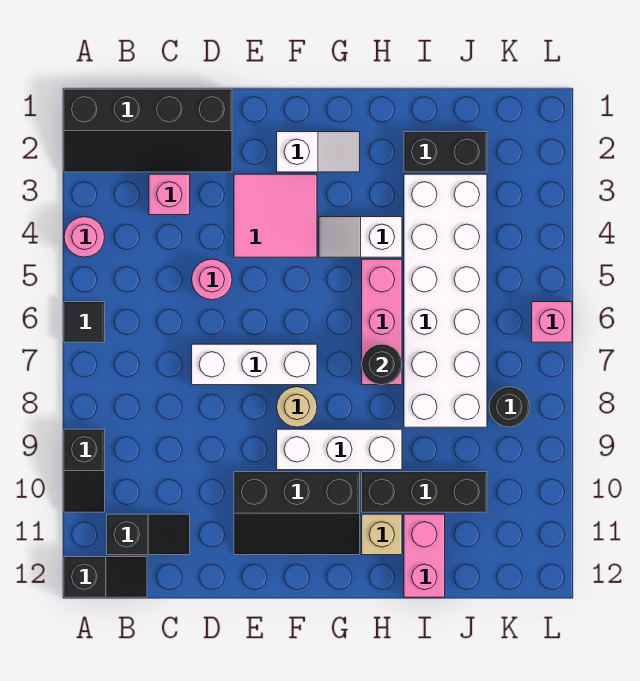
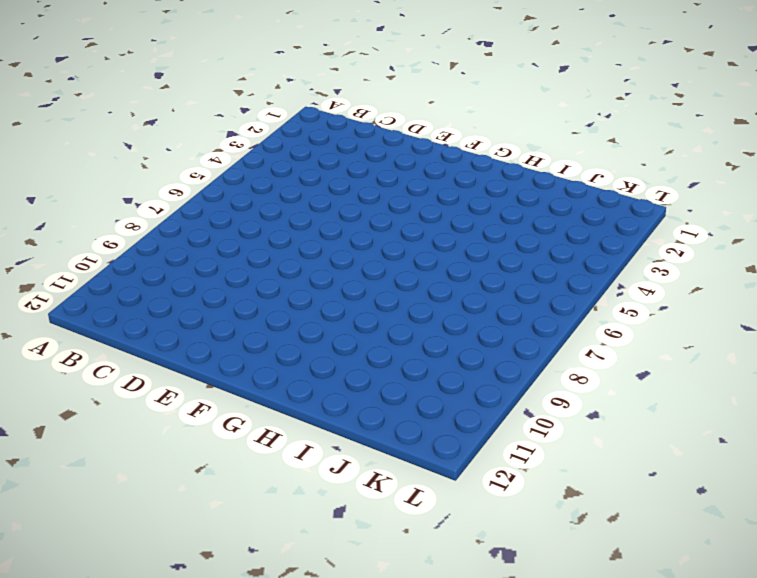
none -> black slope A1:D2 level 1 top 1
none -> pink round brick A4 level 1
none -> black tile A6 level 1

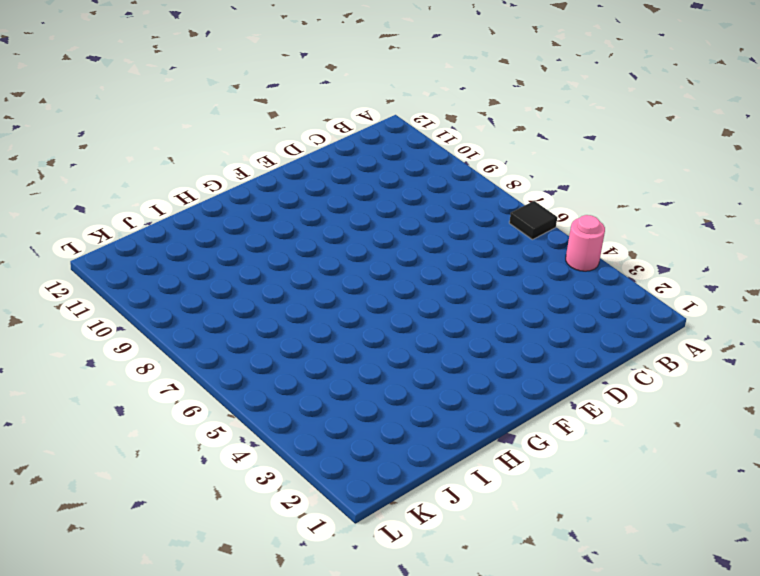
none -> black slope A1:D2 level 1 top 1
none -> black slope A9:A10 level 1 top 9
none -> black slope A12:B12 level 1 top A

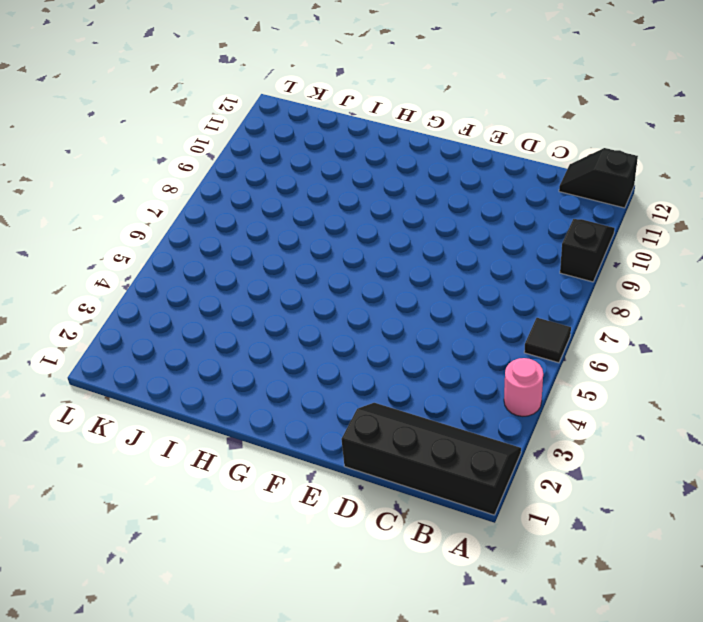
none -> black slope B11:C11 level 1 top B
none -> pink brick C3 level 1
none -> pink round brick D5 level 1

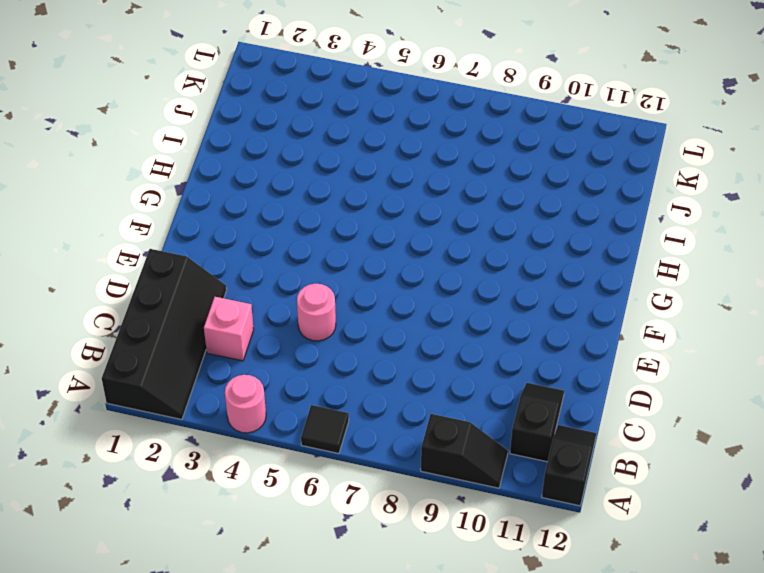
none -> white brick D7:F7 level 1
none -> pink tile E3:F4 level 1
none -> black slope E10:G11 level 1 top 10

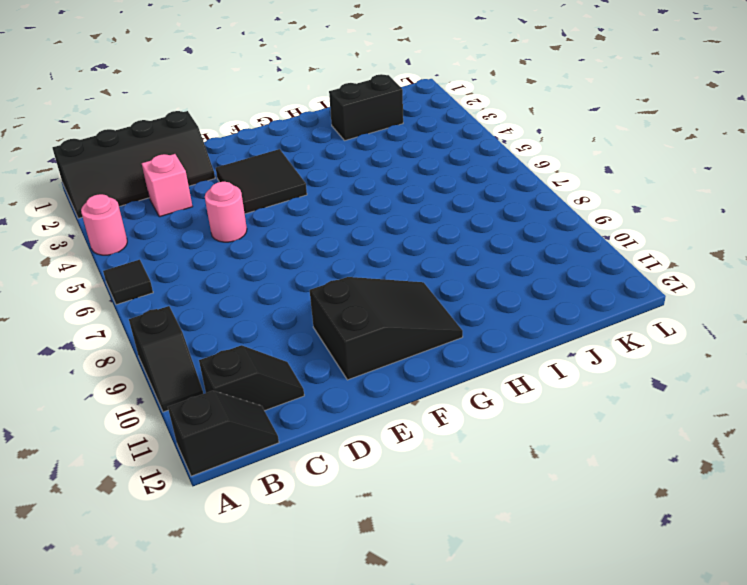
black tile E3:F4 level 1 -> pink tile E3:F4 level 1
black slope E10:G11 level 1 top E -> black slope E10:G11 level 1 top 10
none -> white brick D7:F7 level 1
none -> white slope F2:G2 level 1 top F
none -> tan round brick F8 level 1

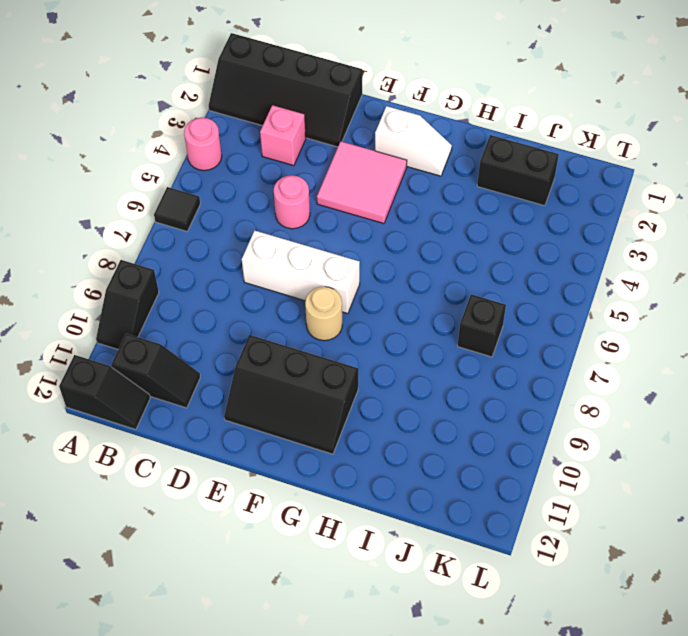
black brick J7 level 1 -> white brick I3:J8 level 1
none -> white brick F9:H9 level 1
none -> white slope G4:H4 level 1 top H
none -> pink brick H5:H7 level 1

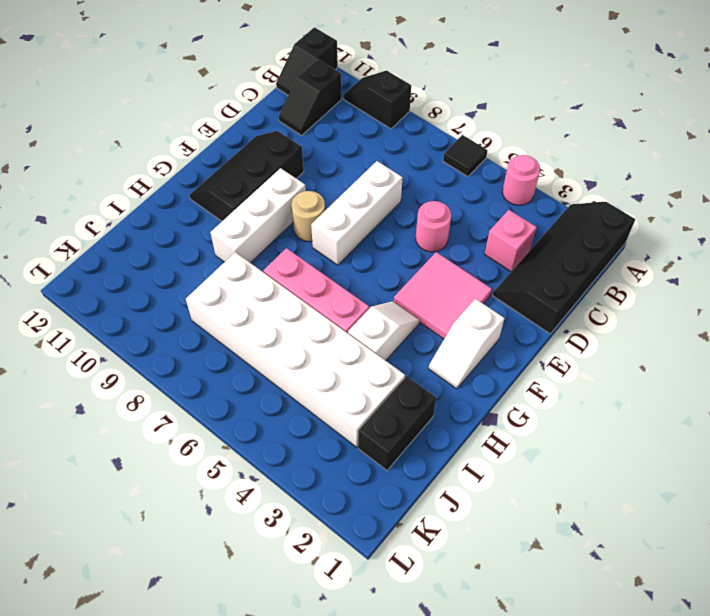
none -> black brick H10:J10 level 1
none -> tan brick H11 level 1
none -> pink brick I11:I12 level 1

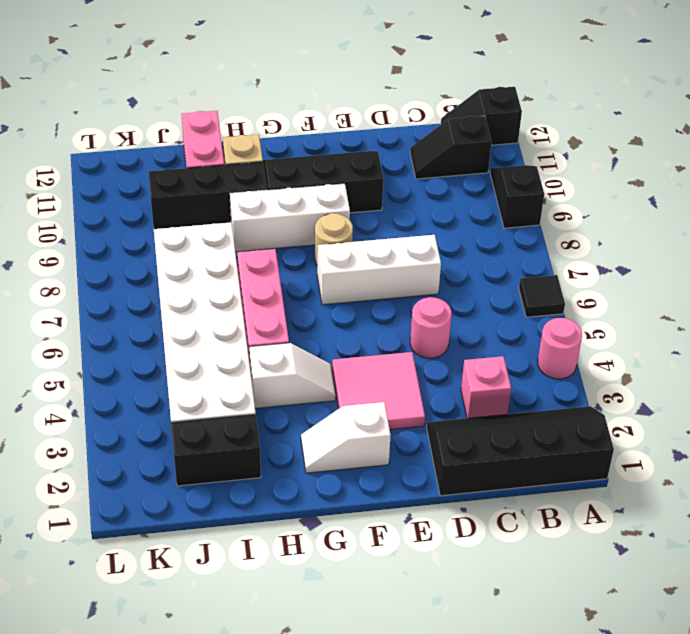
none -> black round brick K8 level 1
none -> pink brick L6 level 1
none -> black round brick H7 level 2

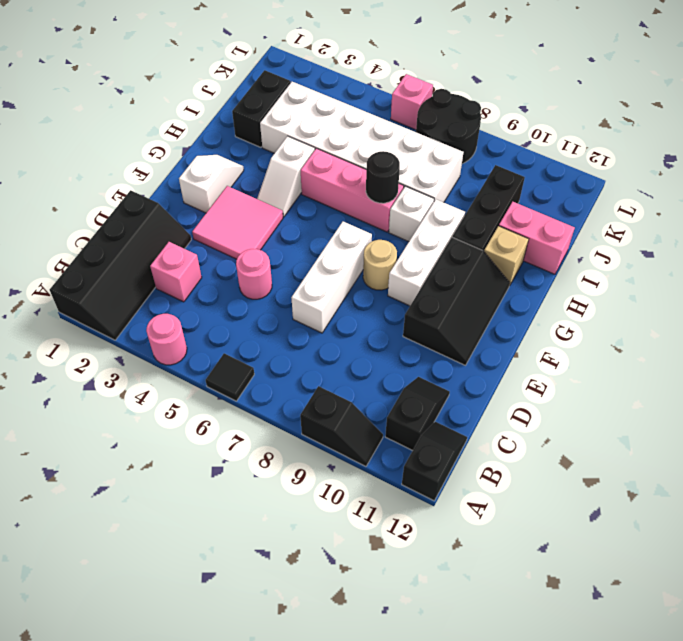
white brick H8 level 1 -> none
black round brick K7:L8 level 1 -> black round brick K8 level 1

